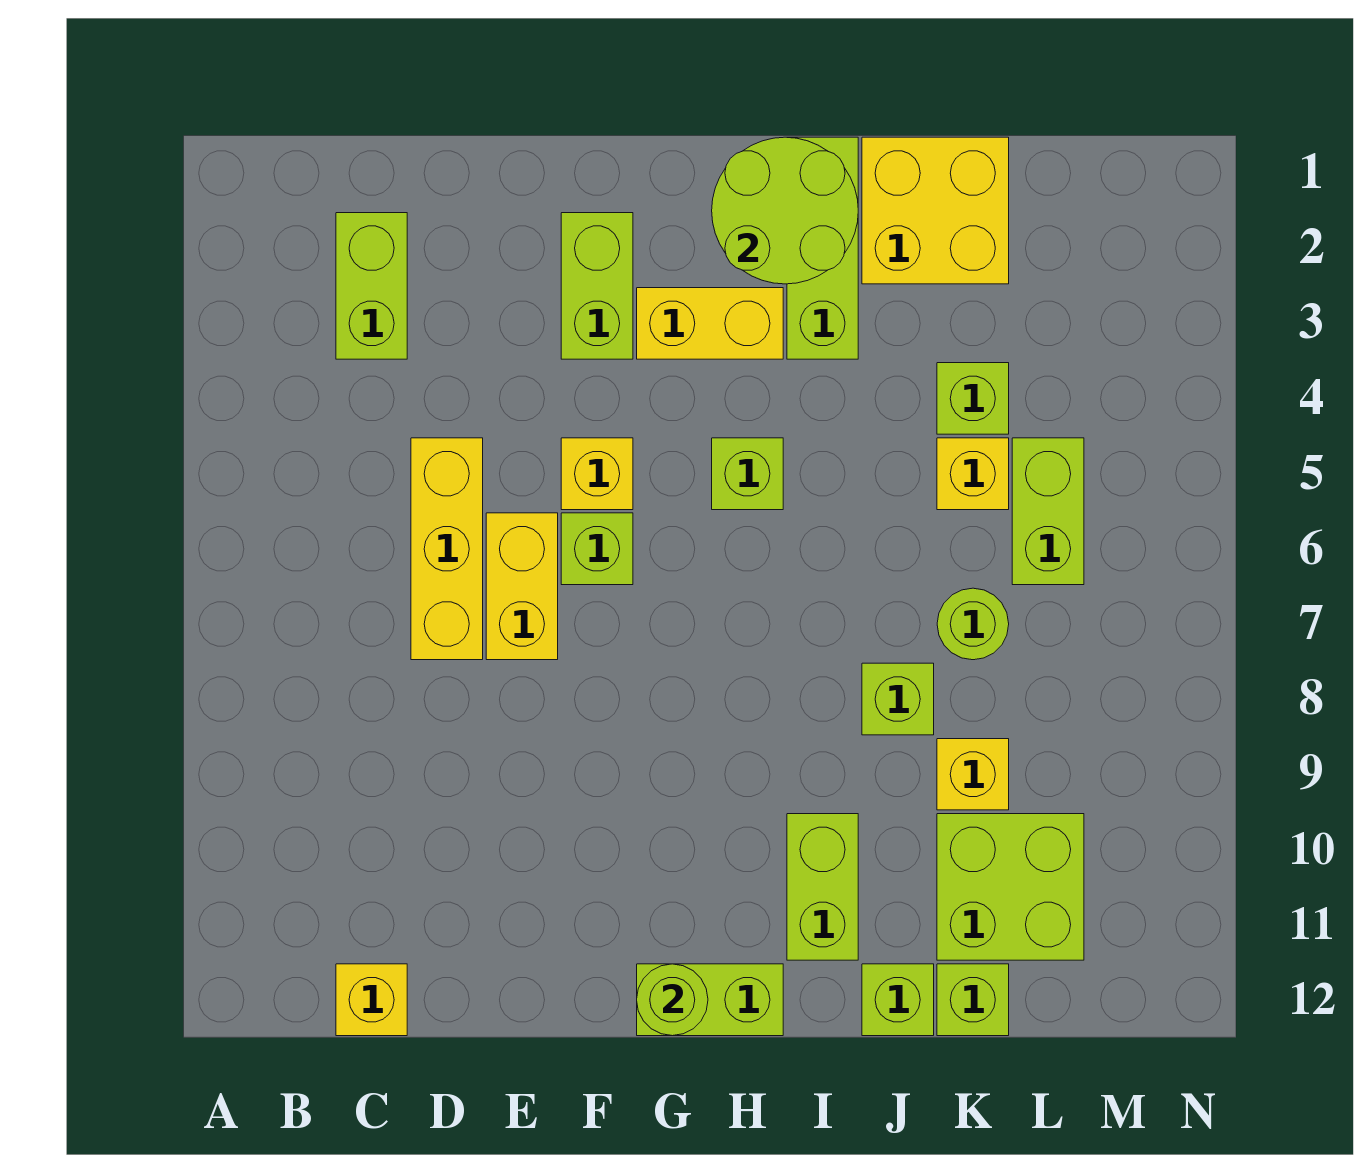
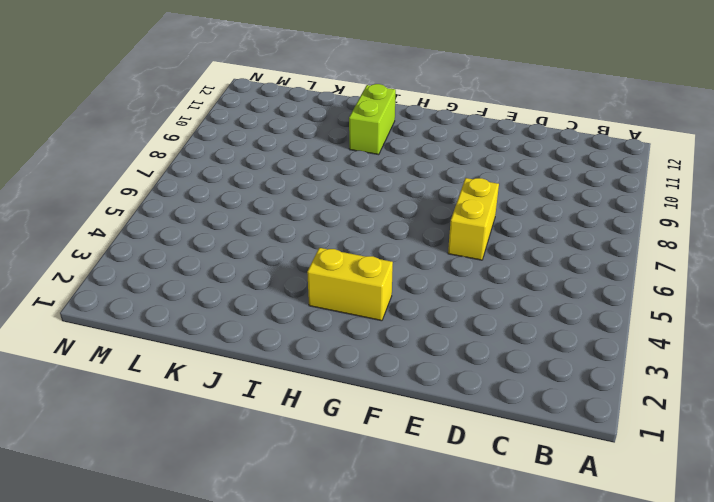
none -> lime brick C2:C3 level 1
none -> yellow brick C12 level 1
none -> yellow brick D5:D7 level 1

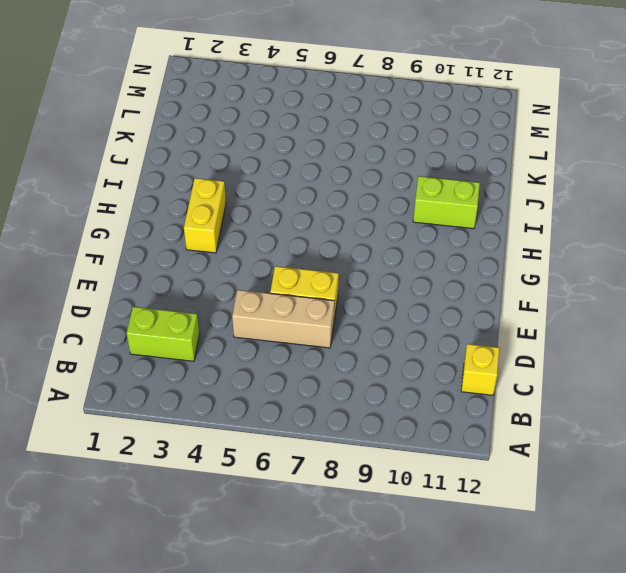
tan brick D5:D7 level 1 -> yellow brick D5:D7 level 1
none -> lime brick F2:F3 level 1
none -> yellow brick F5 level 1
none -> lime brick F6 level 1

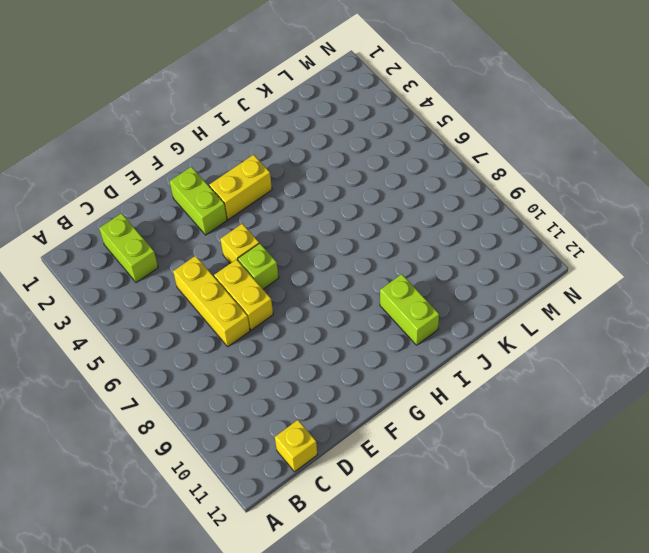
none -> lime brick G12:H12 level 1
none -> lime brick H5 level 1
none -> lime brick I1:I3 level 1

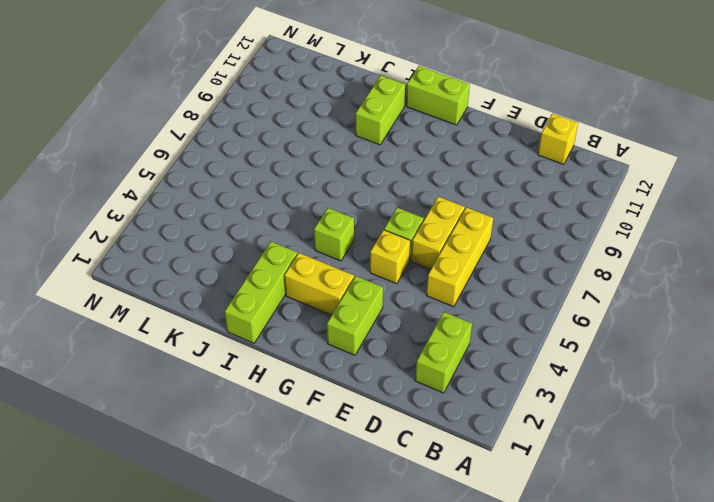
none -> yellow brick J1:K2 level 1
none -> lime brick J8 level 1
none -> lime brick J12 level 1

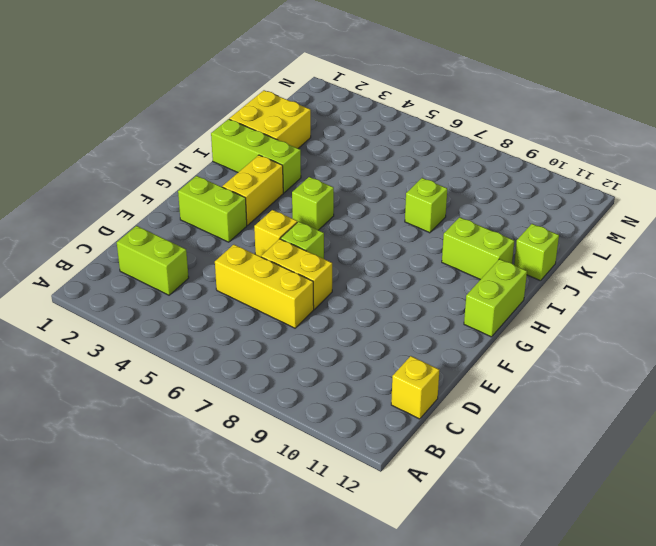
none -> lime brick K4 level 1
none -> yellow brick K5 level 1
none -> lime round brick K7 level 1

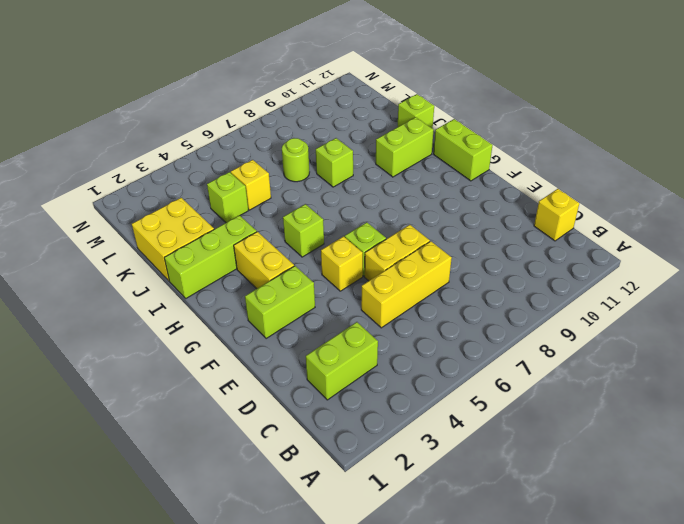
none -> yellow brick K9 level 1
none -> lime brick K10:L11 level 1
none -> lime brick K12 level 1

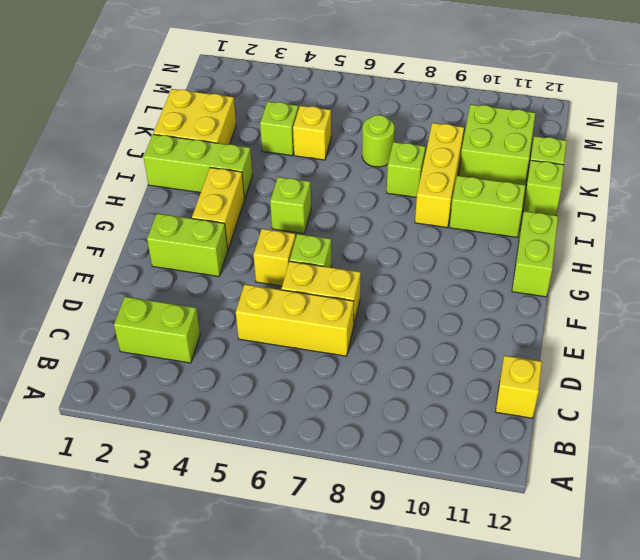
yellow brick I9:K9 level 1 -> yellow brick K9 level 1
none -> lime brick L5:L6 level 1
none -> lime round brick G12 level 2
none -> lime round brick H1:I2 level 2

